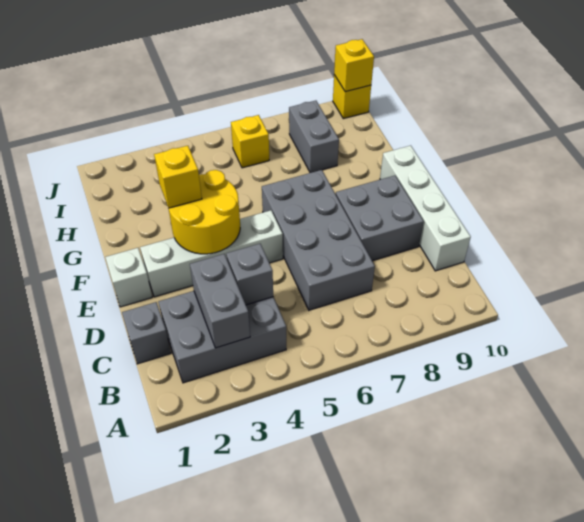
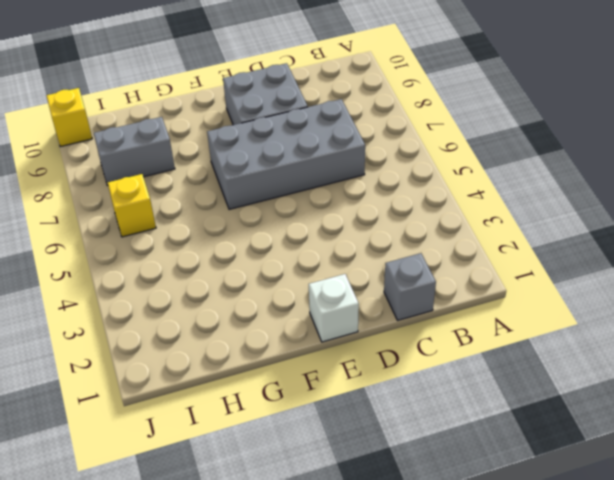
none -> grey brick B2:C4 level 1
none -> white brick C10:F10 level 1
none -> white brick E2:E5 level 1

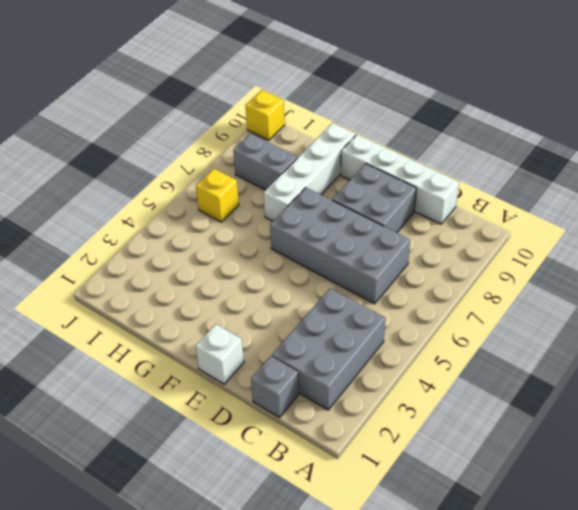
white brick G7:G10 level 1 -> white brick E2:E5 level 1
none -> grey brick B3:C3 level 2
none -> grey brick C4 level 2
none -> yellow round brick E3:F4 level 2

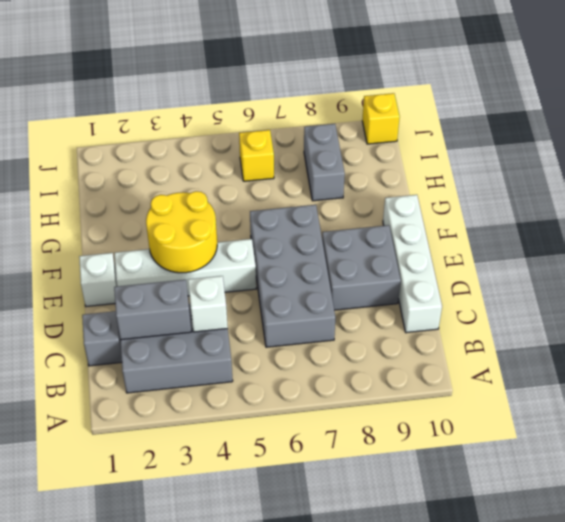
grey brick C2:C3 level 2 -> grey brick B3:C3 level 2
white brick C4 level 2 -> grey brick C4 level 2
none -> yellow brick J10 level 2
none -> yellow brick F3 level 3

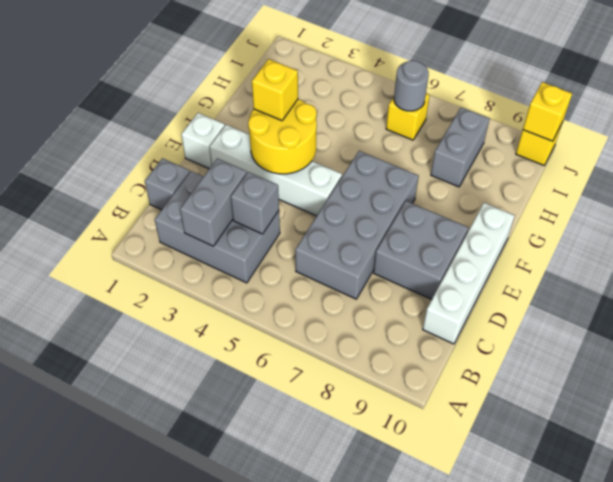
grey round brick I6 level 2 -> none

